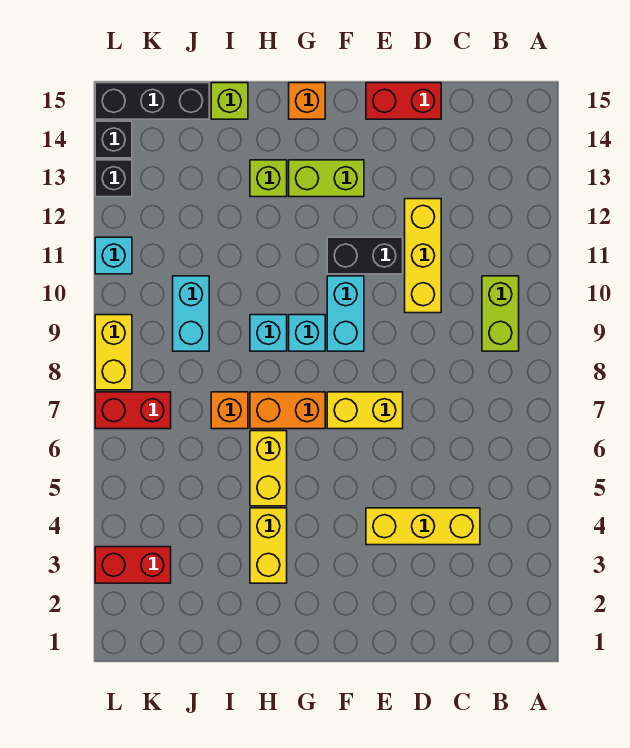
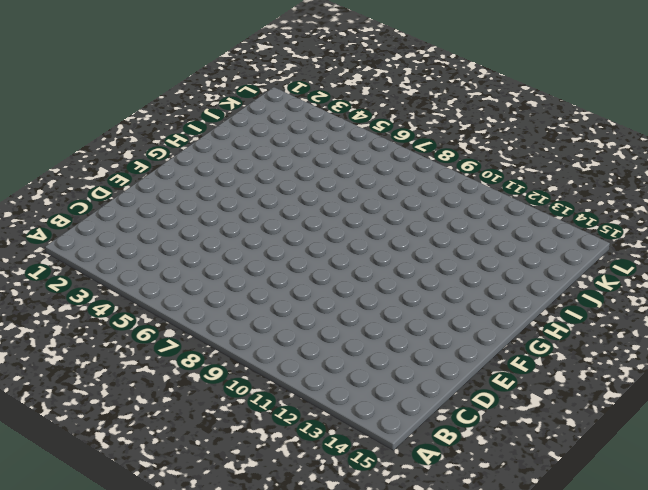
none -> lime brick B9:B10 level 1
none -> yellow brick C4:E4 level 1
none -> yellow brick D10:D12 level 1

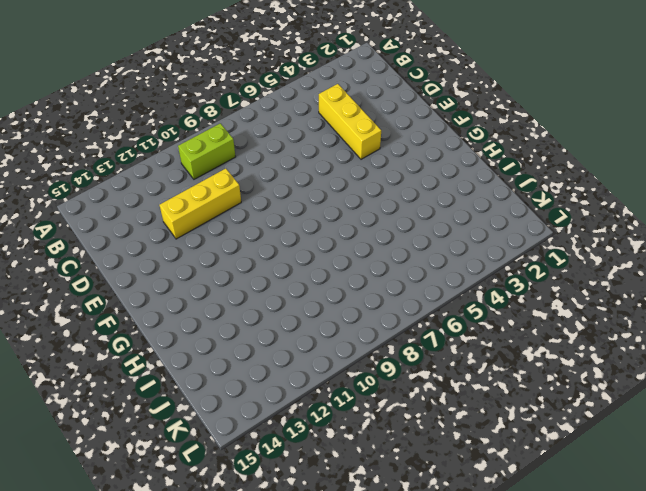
none -> red brick D15:E15 level 1
none -> yellow brick E7:F7 level 1
none -> black brick E11:F11 level 1

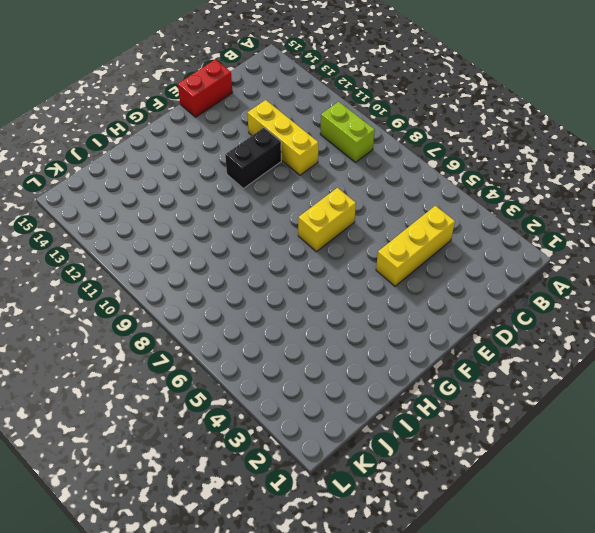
none -> cyan brick F9:F10 level 1
none -> lime brick F13:G13 level 1
none -> orange brick G7:H7 level 1

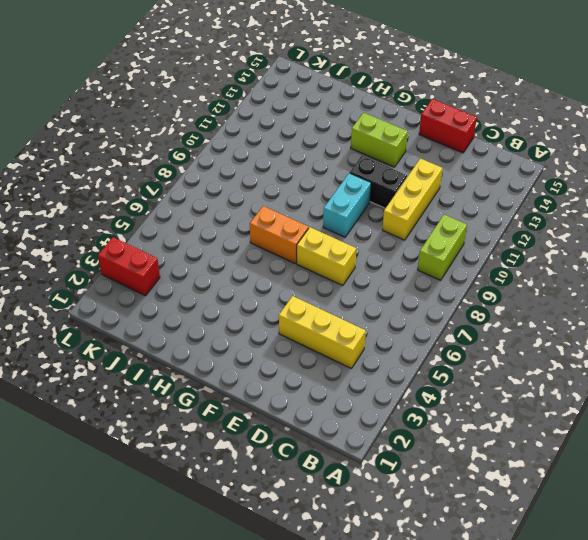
none -> cyan brick G9 level 1
none -> orange brick G15 level 1
none -> yellow brick H3:H4 level 1

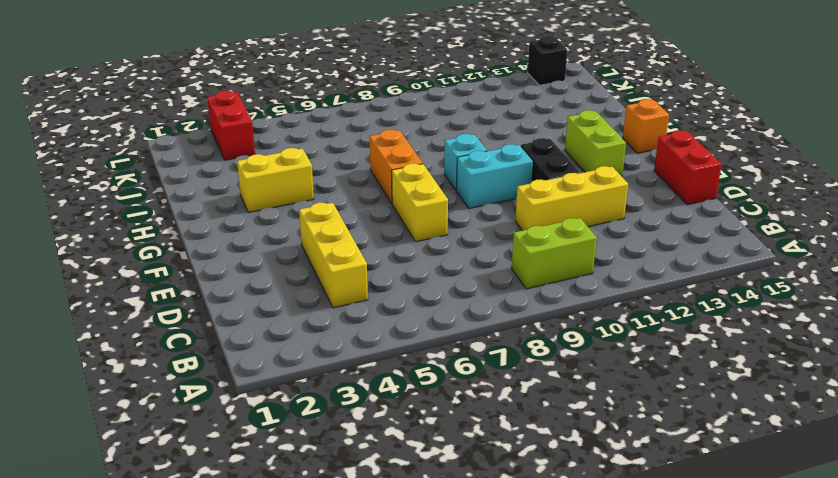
none -> yellow brick H5:H6 level 1
none -> cyan brick H9 level 1
none -> lime brick H13 level 1

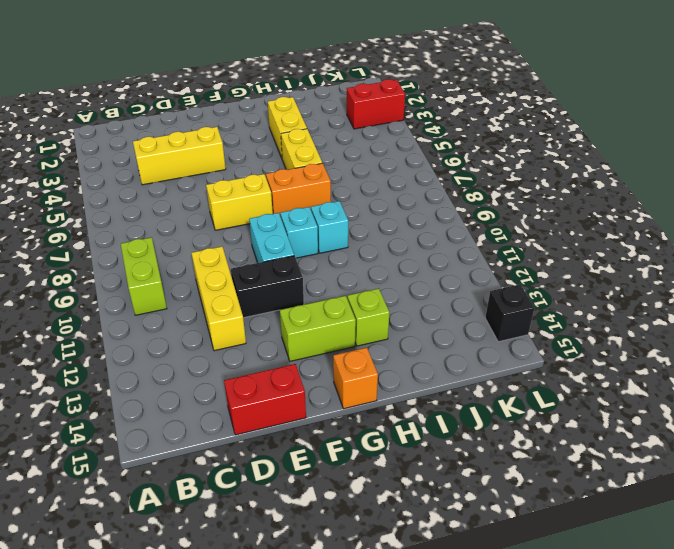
none -> orange brick I7 level 1
none -> lime brick I15 level 1
none -> cyan brick J9:J10 level 1

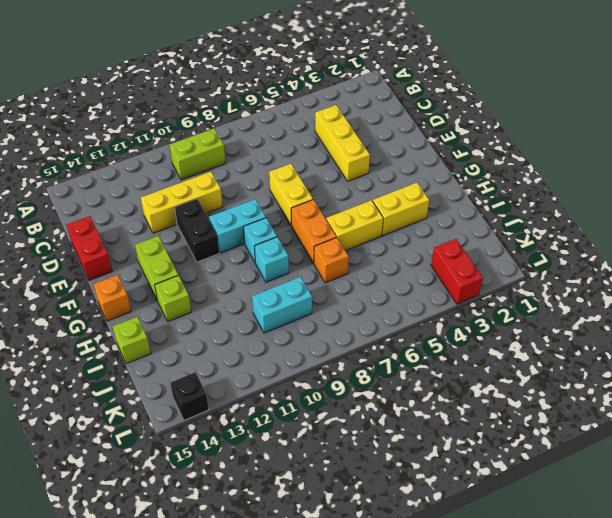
none -> black brick J15:L15 level 1
none -> red brick K7:L7 level 1
none -> yellow brick L8:L9 level 1

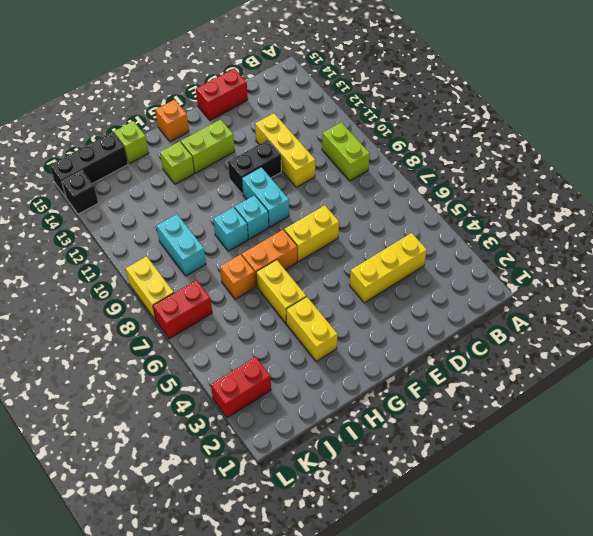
none -> cyan brick L11 level 1
none -> black brick L13 level 1

